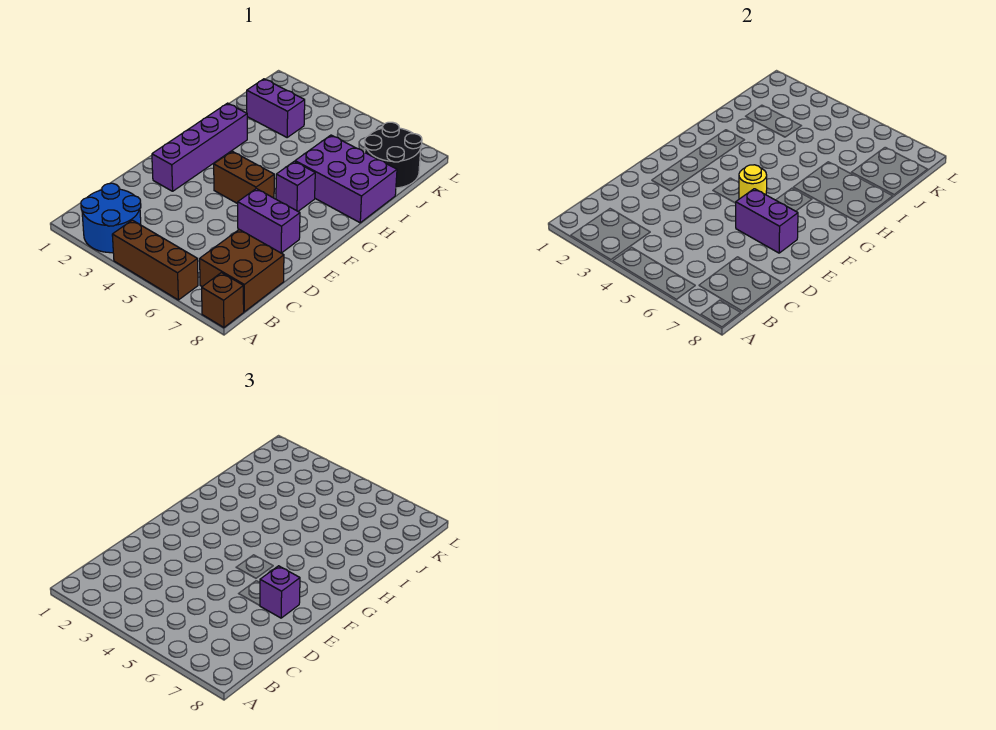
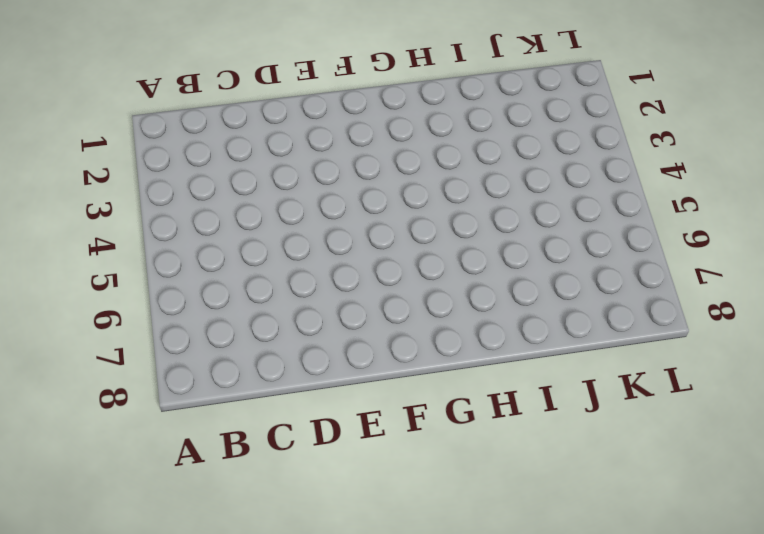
none -> blue round brick A2:B3 level 1
none -> brown brick A4:A6 level 1
none -> brown brick A8 level 1

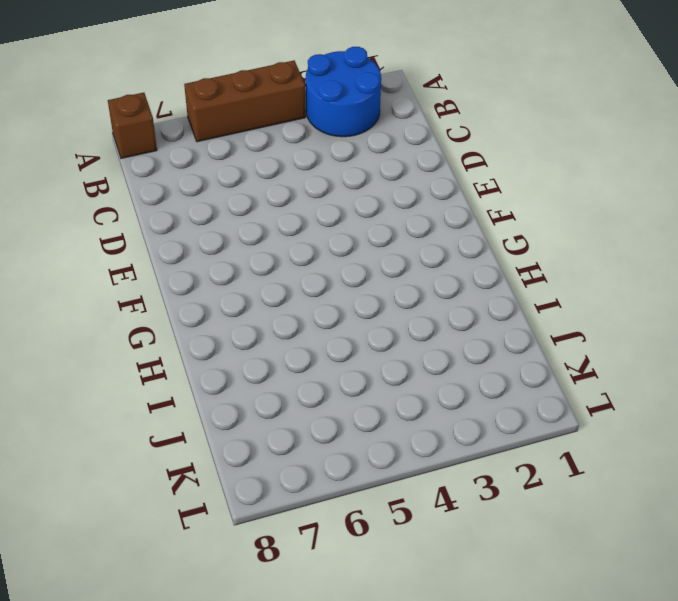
none -> brown brick B7:C8 level 1
none -> purple brick E2:H2 level 1
none -> purple brick E6:E7 level 1

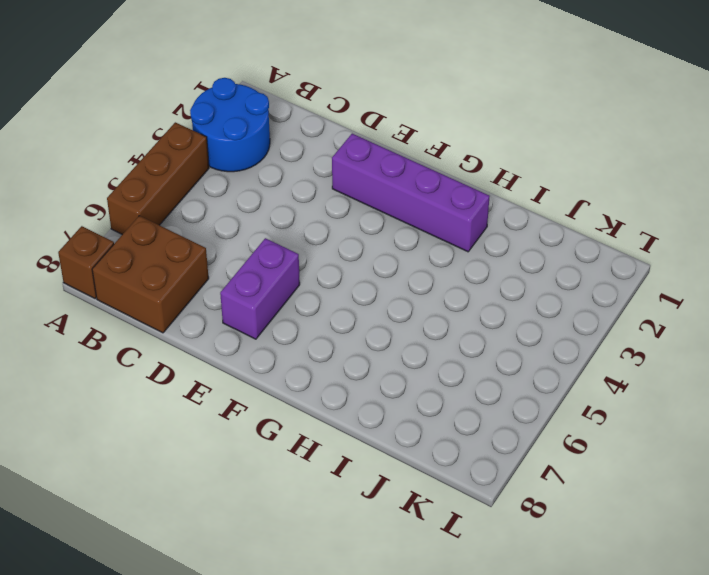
none -> brown brick F4:F5 level 1
none -> purple brick G6 level 1
none -> purple brick H6:I8 level 1

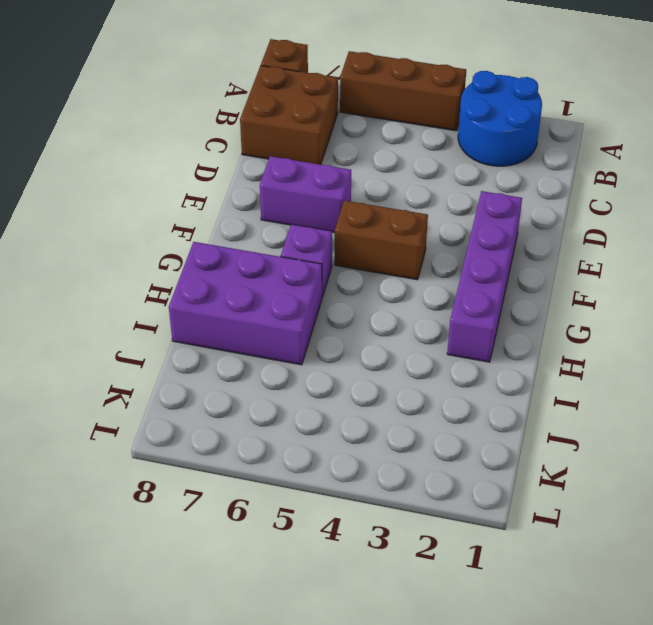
none -> purple brick J2:J3 level 1
none -> black round brick J7:K8 level 1
none -> purple brick E6:E7 level 2

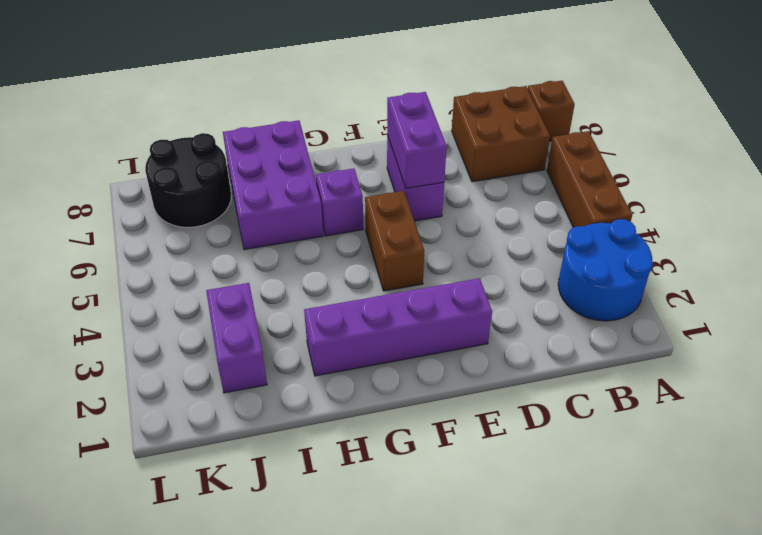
none -> yellow round brick F5 level 2
none -> purple brick E7 level 3

